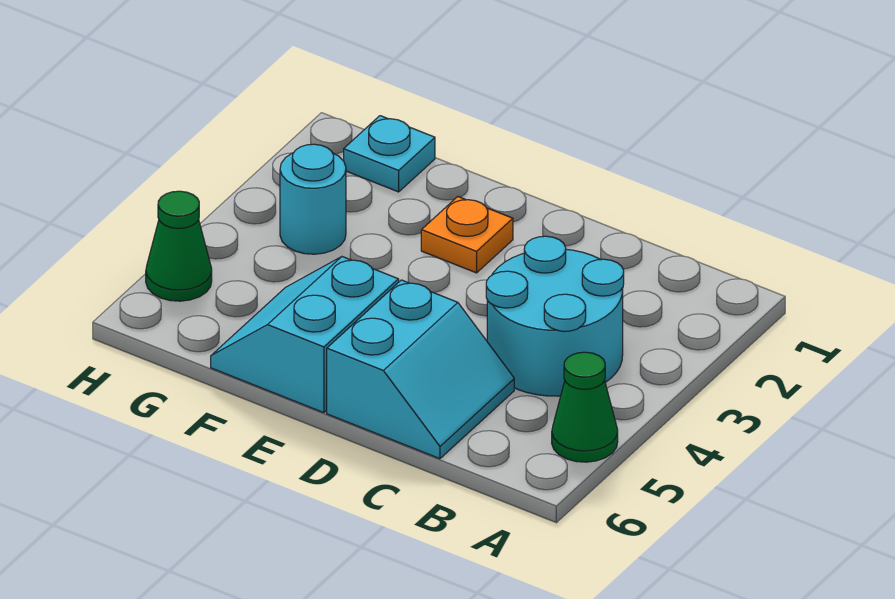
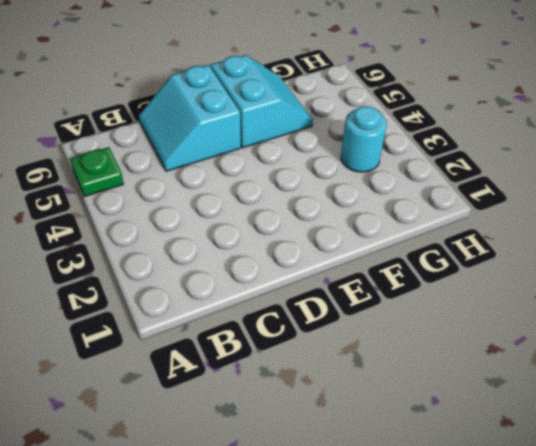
green plate A5 level 1 -> green cone A5 level 1
none -> cyan round brick B3:C4 level 1
none -> orange plate E2 level 1

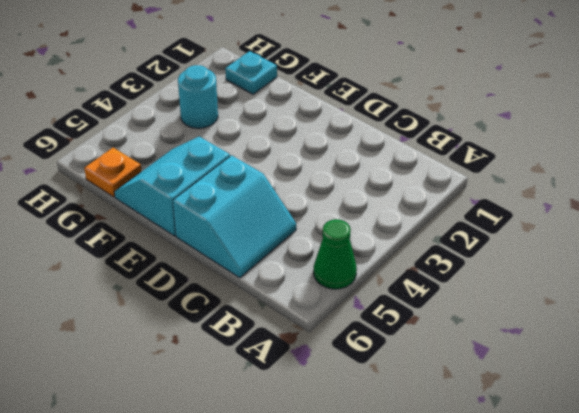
orange plate G6 level 1 -> orange plate E2 level 1
none -> cyan round brick B3:C4 level 1
none -> green cone H5 level 1

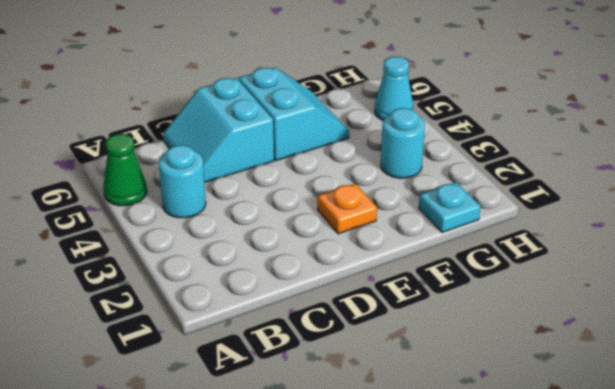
cyan round brick B4 level 1 -> cyan round brick B3:C4 level 1
cyan cone H5 level 1 -> green cone H5 level 1

